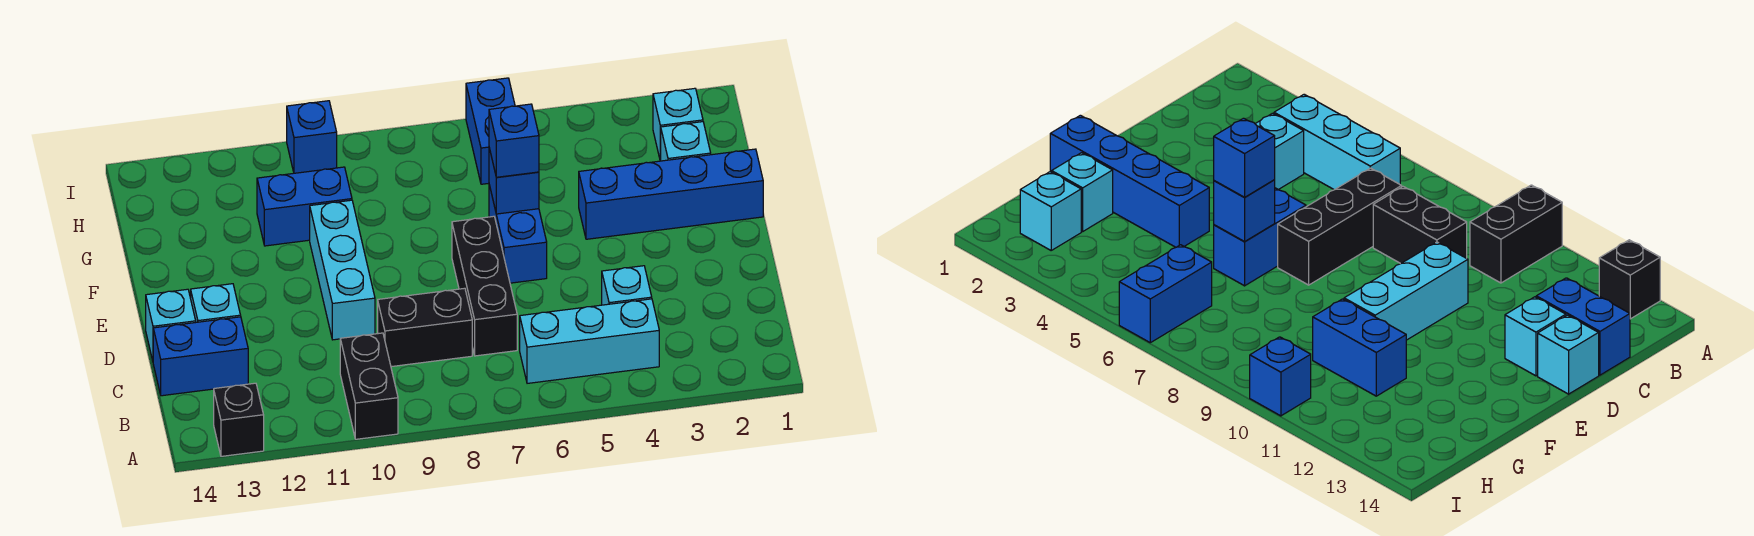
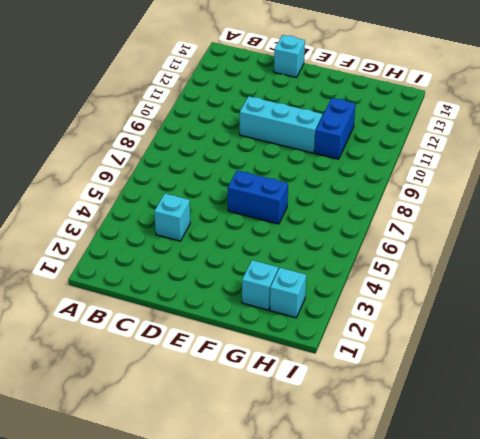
none -> black brick A10:B10 level 1
none -> black brick A13 level 1
none -> cyan brick B4:B6 level 1

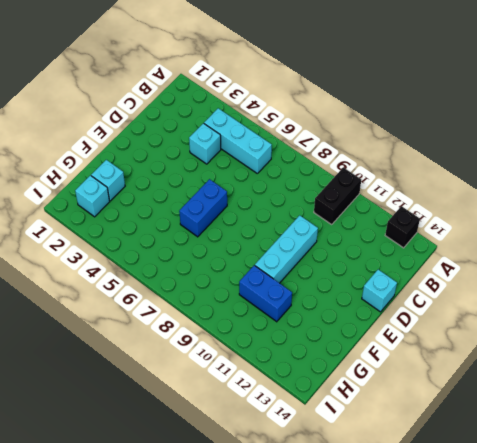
none -> black brick C7:E7 level 1
none -> black brick C8:C9 level 1
none -> blue brick C13:C14 level 1

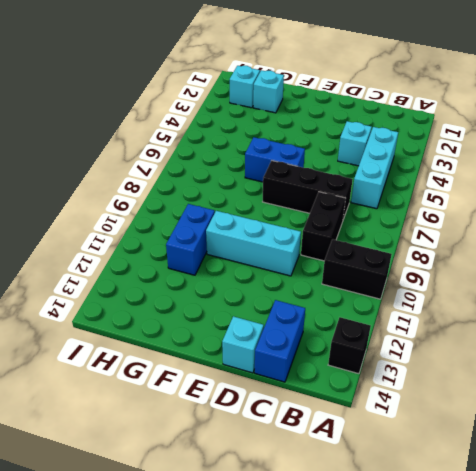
none -> cyan brick D13 level 1
none -> blue brick F1:F4 level 1
none -> blue brick H6:I6 level 1

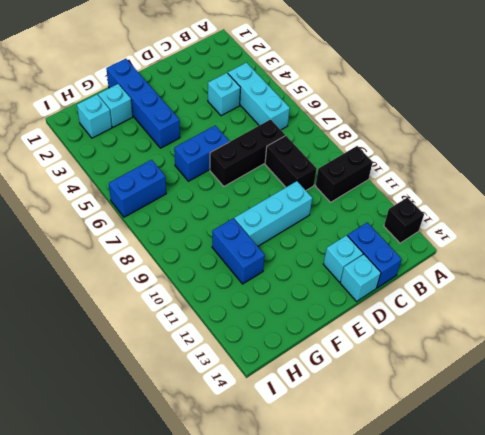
none -> blue brick I10 level 1
none -> blue brick F6 level 2
none -> blue brick F6 level 3

